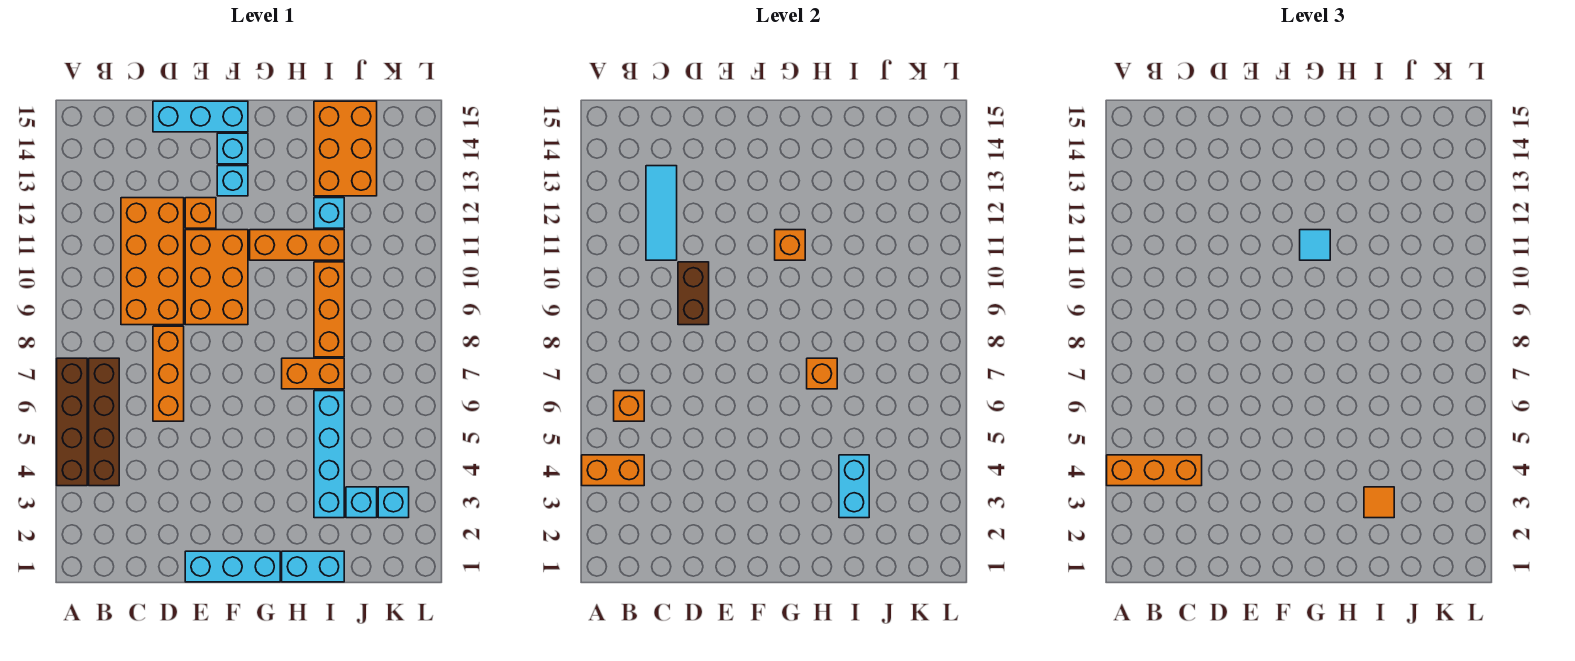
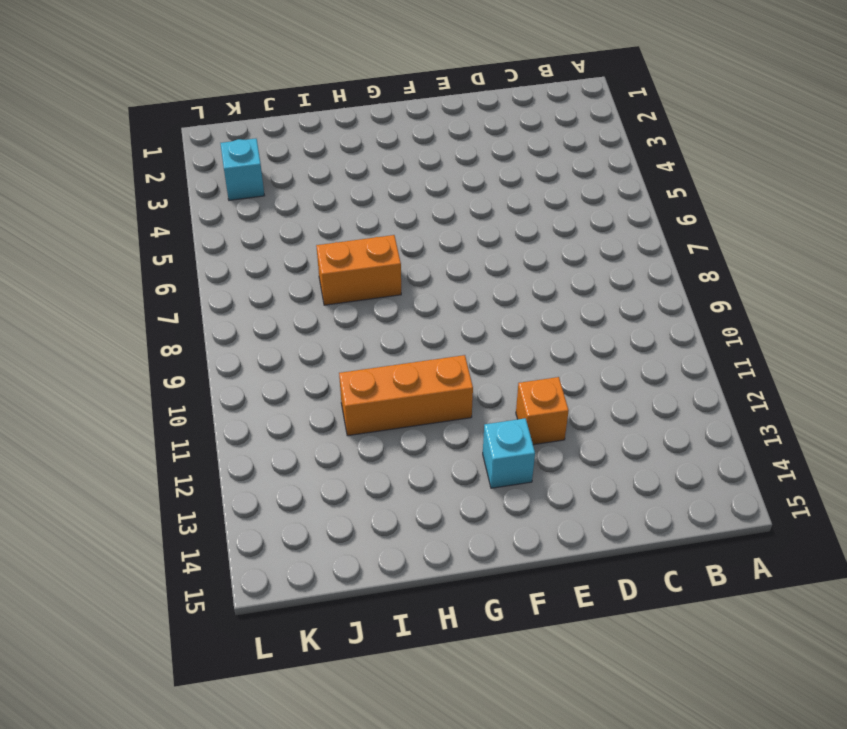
none -> brown brick A4:A7 level 1
none -> brown brick B4:B7 level 1
none -> orange brick C9:D12 level 1

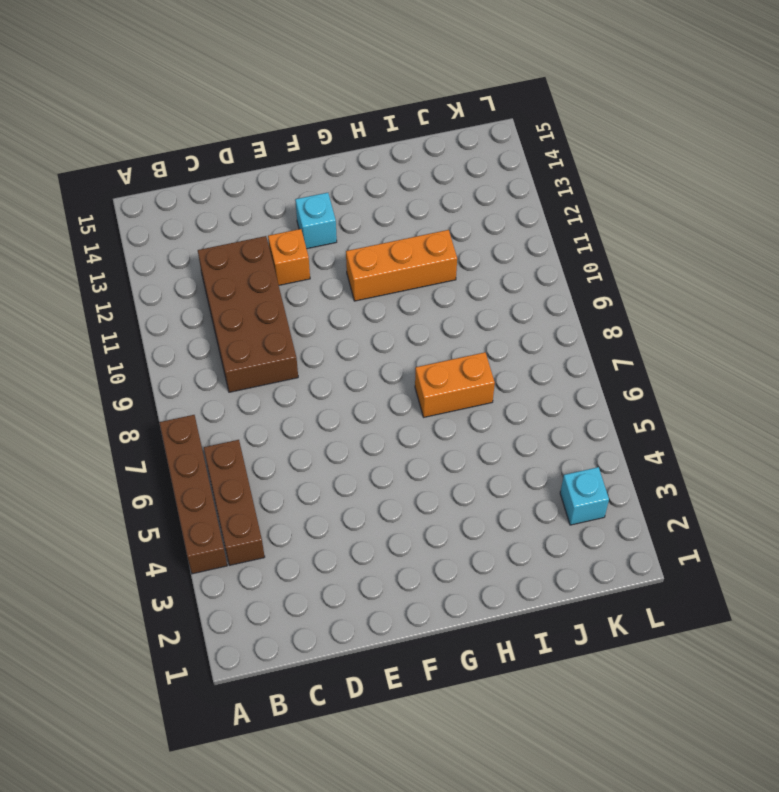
brown brick B4:B6 level 1 -> brown brick B4:B7 level 1
brown brick C9:D12 level 1 -> orange brick C9:D12 level 1
none -> orange brick D6:D8 level 1
none -> cyan brick D15:F15 level 1
none -> cyan brick E1:G1 level 1

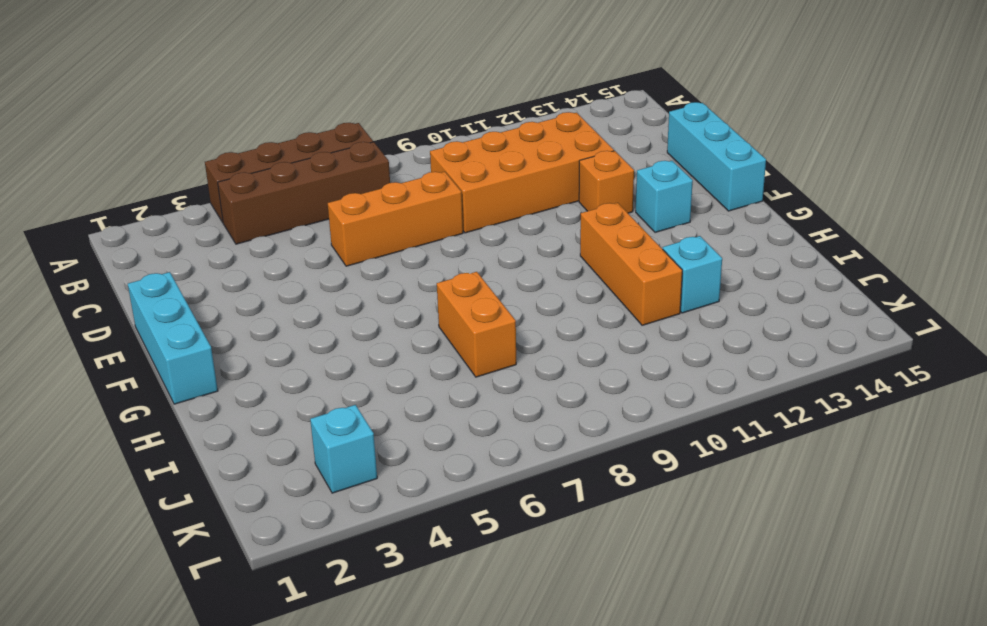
none -> orange brick E9:F11 level 1
none -> cyan brick F14 level 1
none -> cyan brick H1:I1 level 1

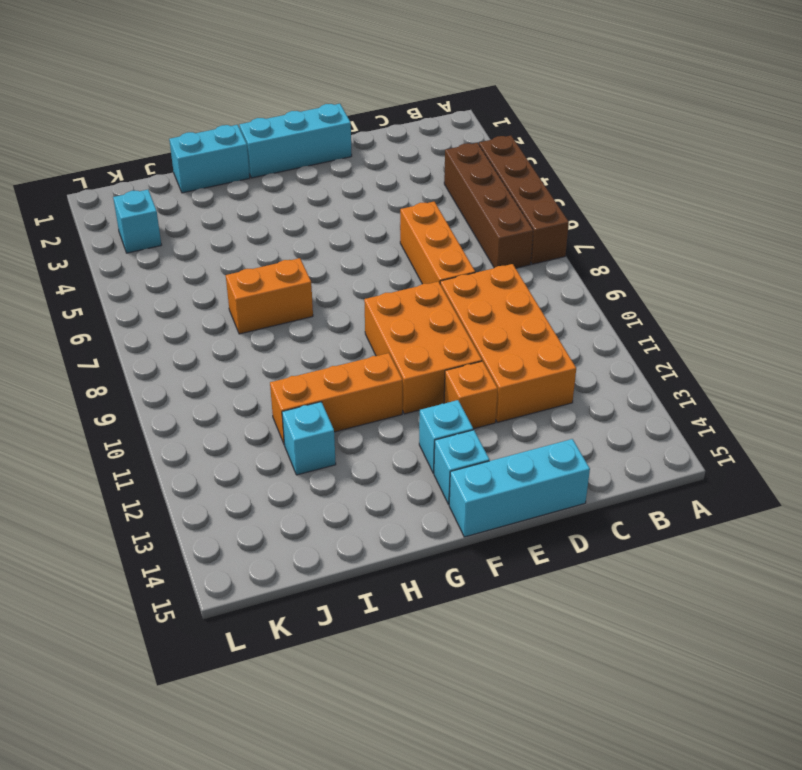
none -> cyan brick I3:I6 level 1
none -> orange brick I8:I10 level 1
none -> orange brick I13:J15 level 1

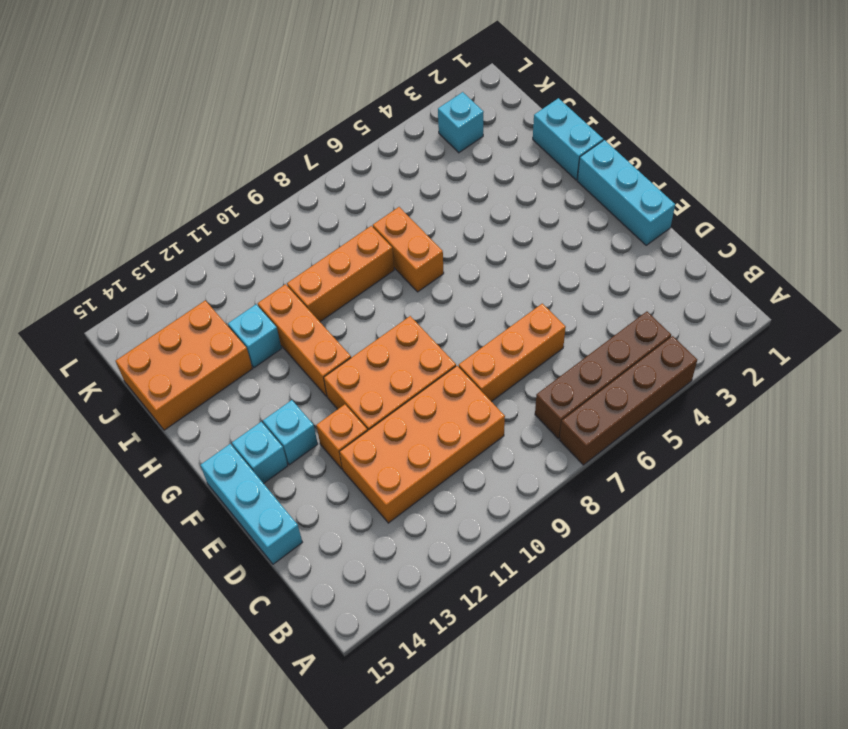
none -> cyan brick I3:I6 level 1
none -> cyan brick J3 level 1
none -> orange brick A4:B4 level 2

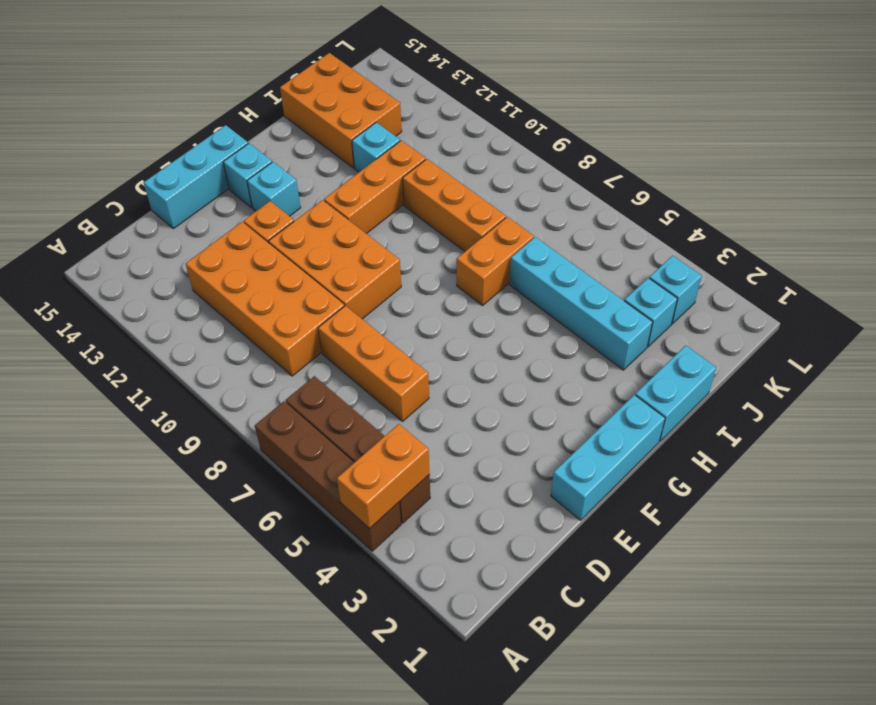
none -> orange brick B6 level 2
none -> cyan tile C11:C13 level 2
none -> brown brick D9:D10 level 2

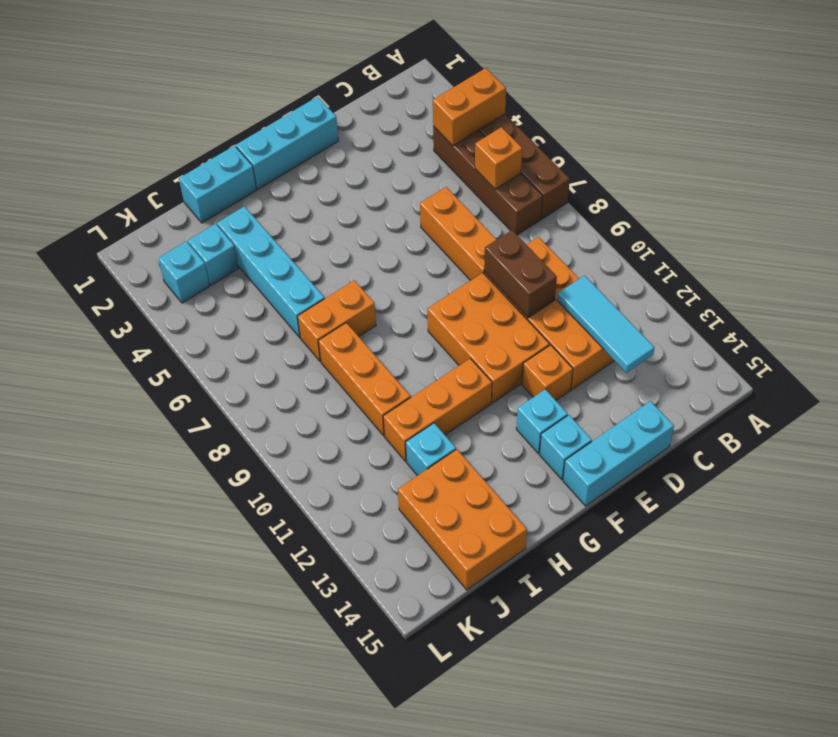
none -> orange brick G11 level 2
none -> orange brick H7 level 2
none -> cyan brick I3:I4 level 2

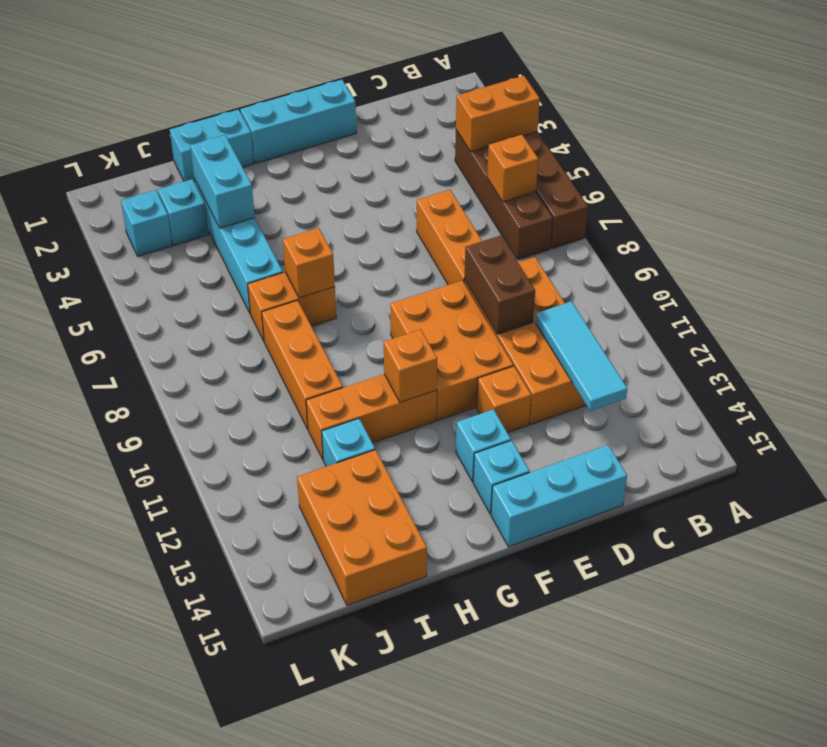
none -> orange brick A4:C4 level 3
none -> cyan tile G11 level 3
none -> orange tile I3 level 3

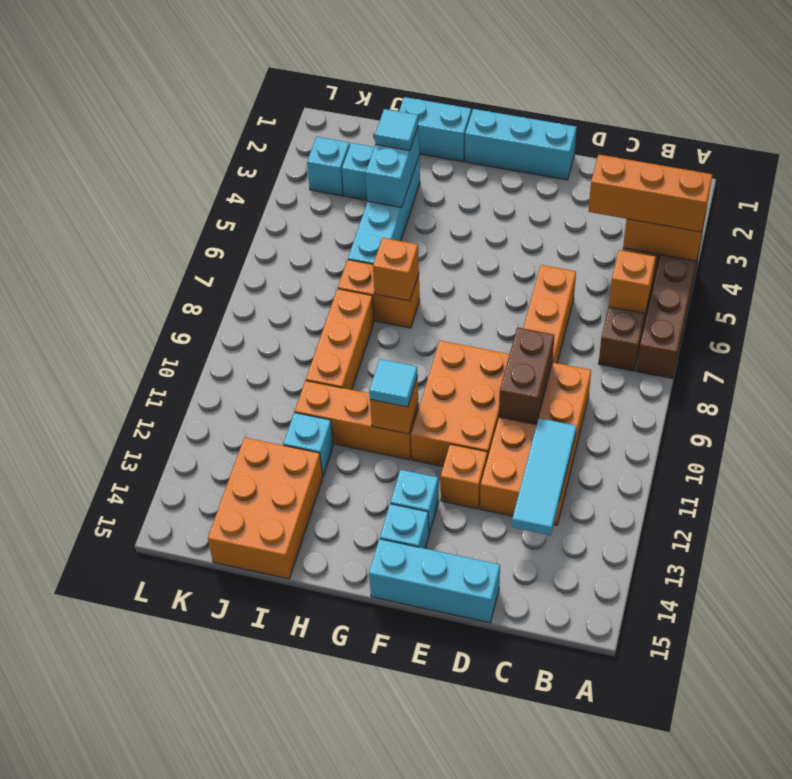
cyan tile I3 level 3 -> orange tile I3 level 3

